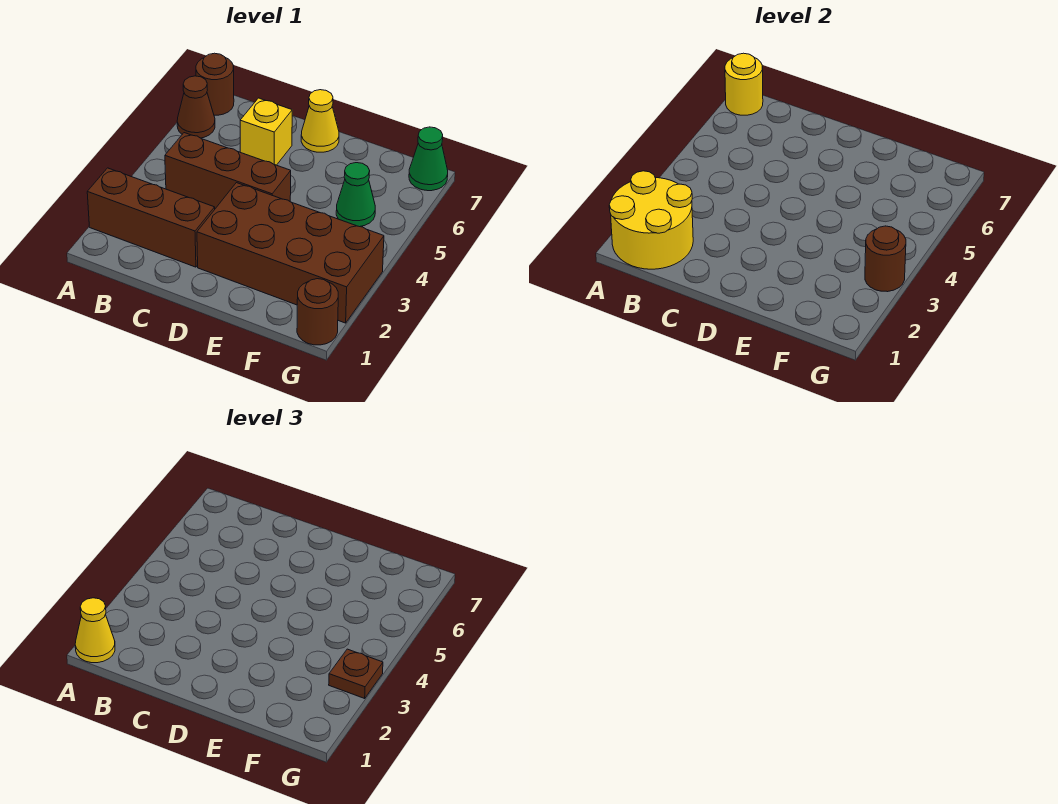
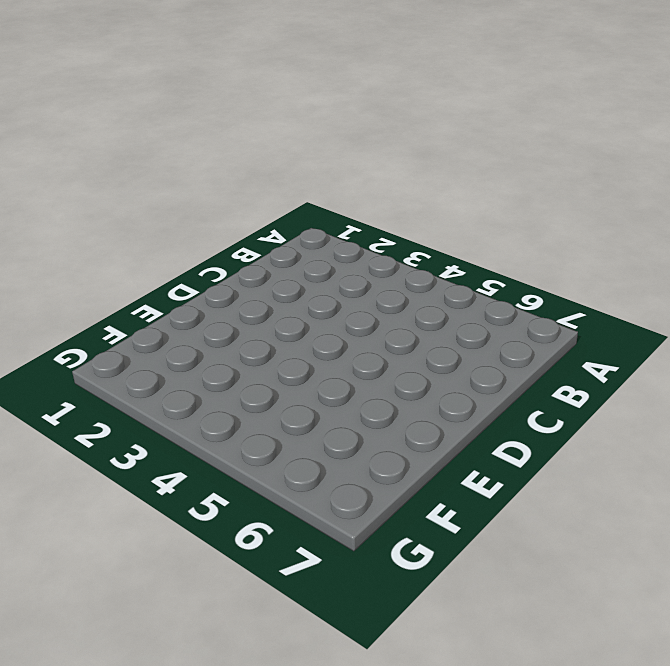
none -> brown brick A2:C2 level 1
none -> brown cone A6 level 1
none -> brown round brick A7 level 1

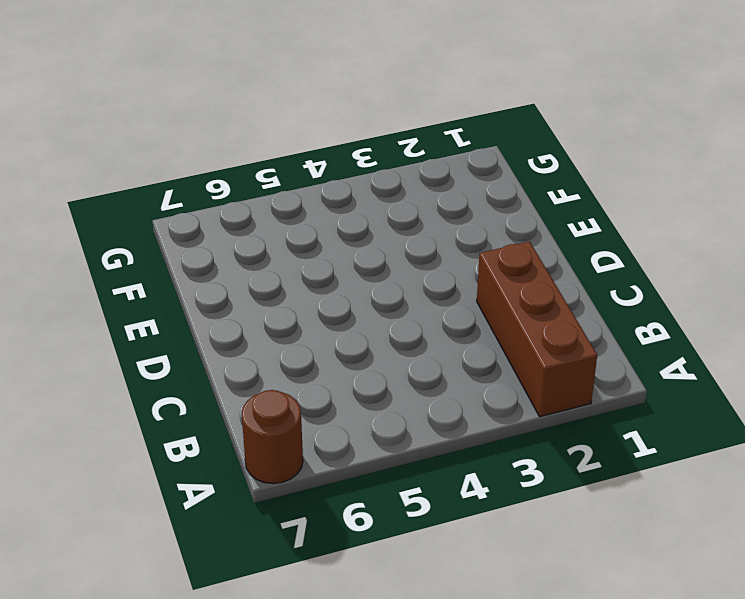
none -> brown cone A6 level 1
none -> brown brick B4:D4 level 1
none -> yellow brick C6 level 1

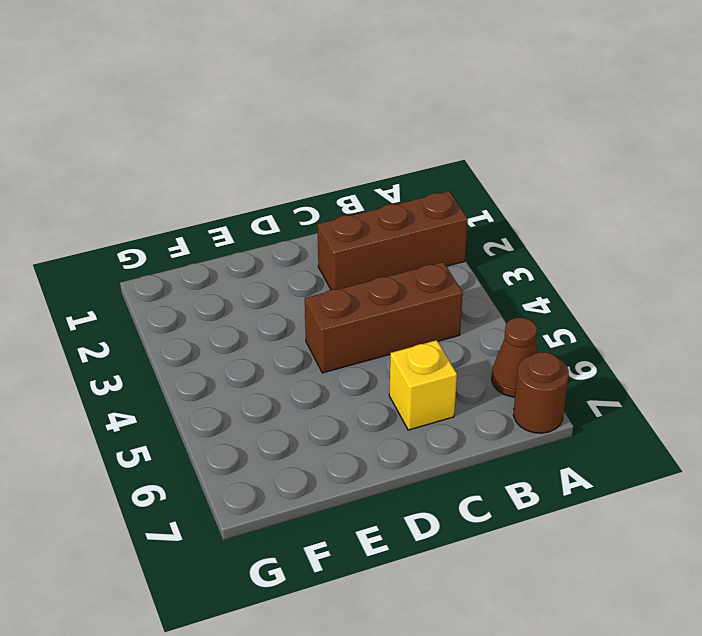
none -> brown brick D2:G3 level 1
none -> yellow cone D7 level 1
none -> green cone F5 level 1

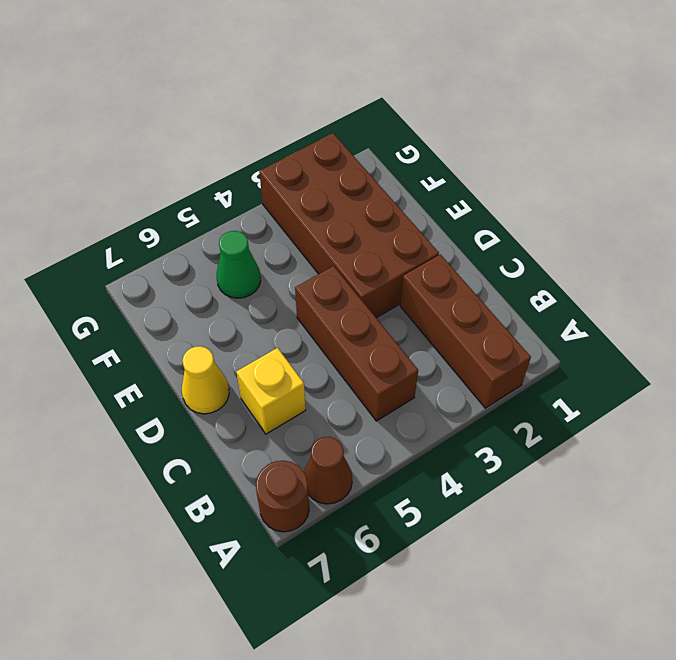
none -> brown round brick G1 level 1
none -> green cone G7 level 1
none -> yellow round brick A1:B2 level 2

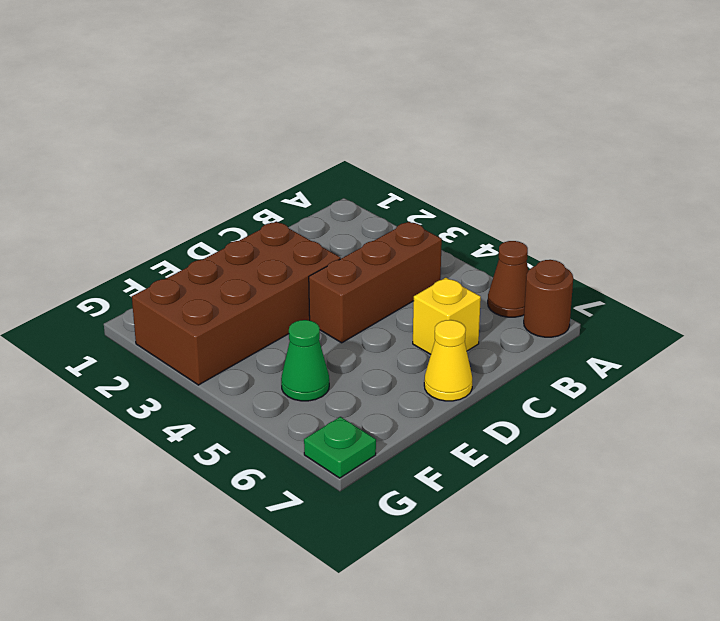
green plate G7 level 1 -> green cone G7 level 1
none -> brown brick A2:C2 level 1
none -> brown round brick G1 level 1
none -> yellow round brick A1:B2 level 2

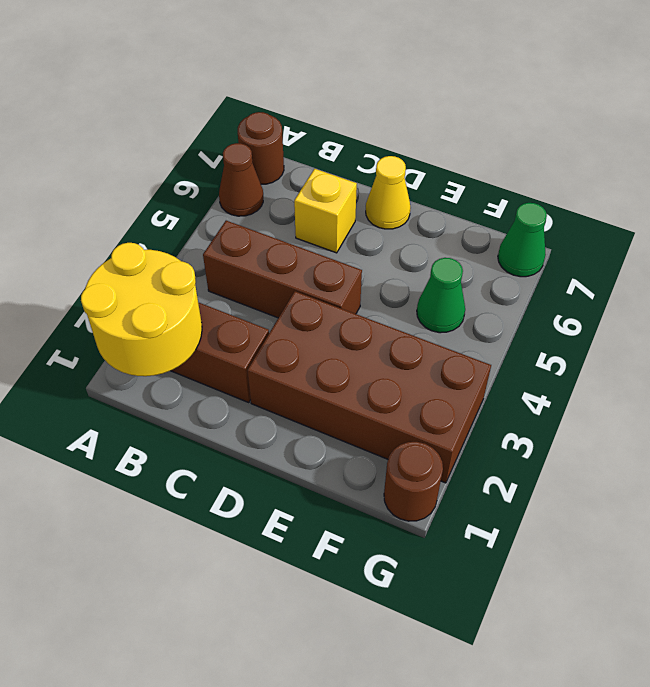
none -> yellow round brick A7 level 2
none -> brown round brick G3 level 2
none -> yellow cone A1 level 3

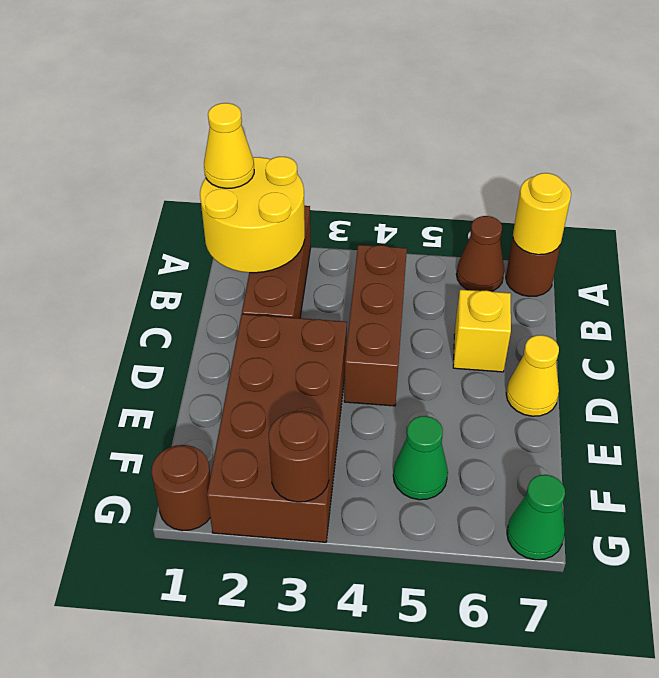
none -> brown plate G3 level 3

